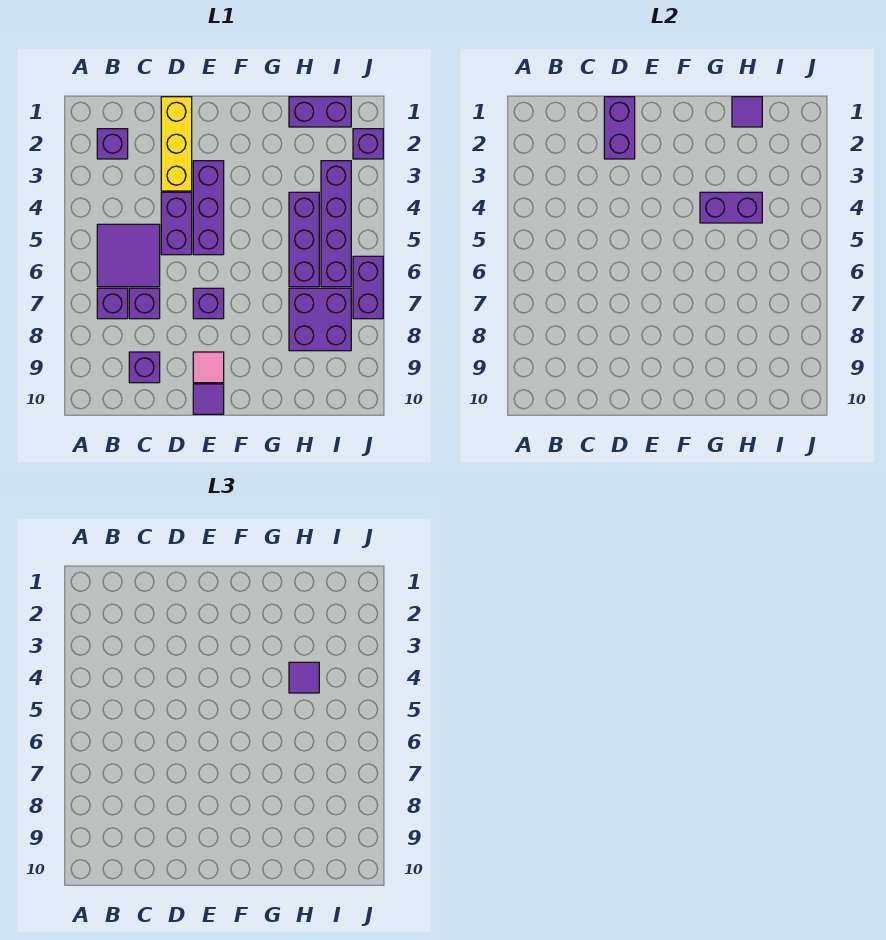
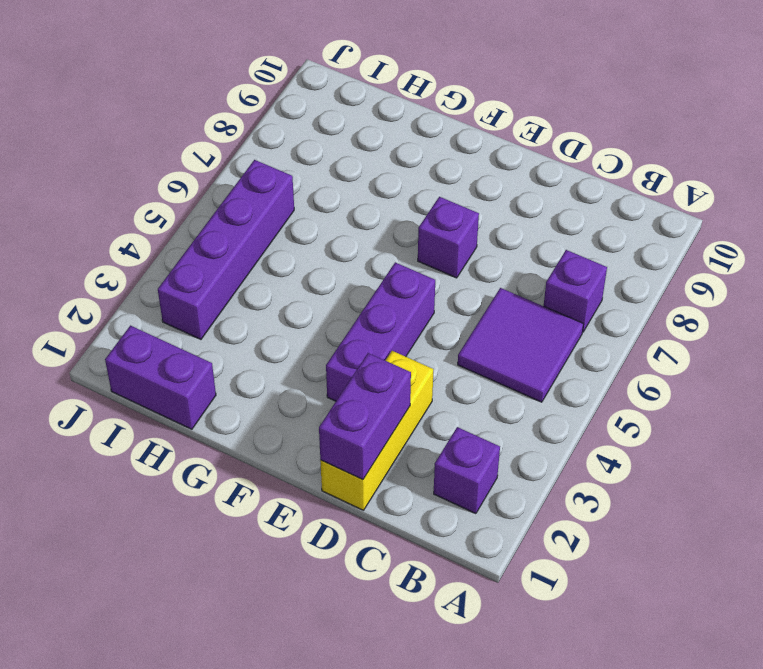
none -> purple brick C7 level 1
none -> purple brick C9 level 1
none -> purple brick D4:D5 level 1

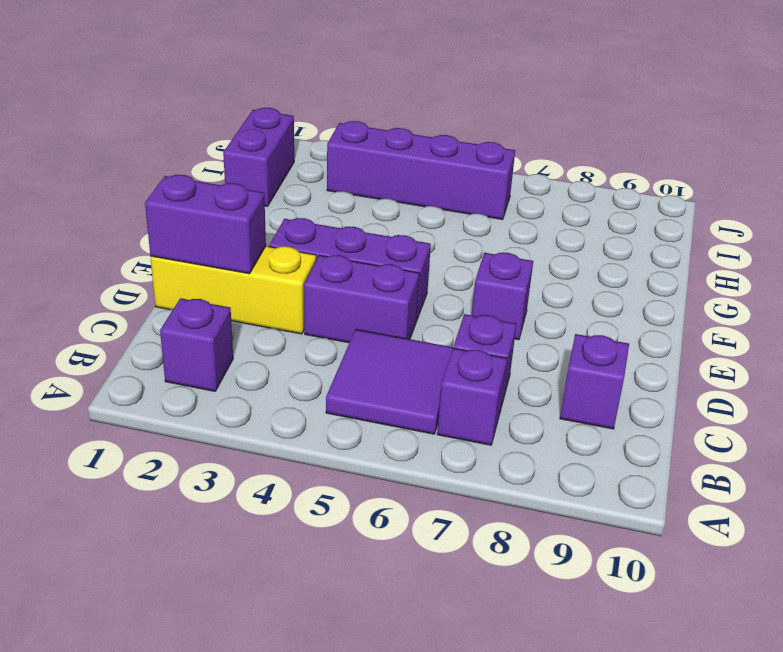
none -> pink tile E9 level 1
none -> purple tile E10 level 1
none -> purple brick H4:H6 level 1

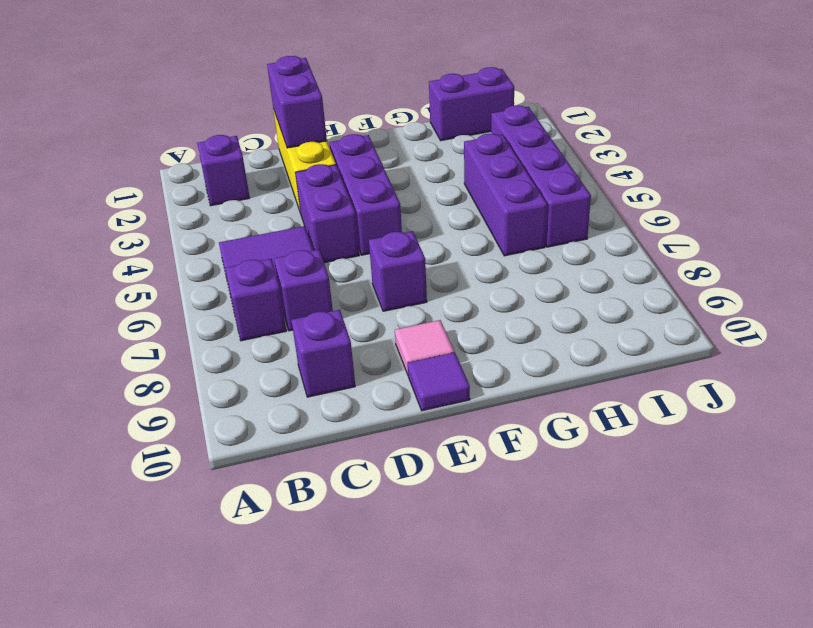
none -> purple brick H7:I8 level 1
none -> purple brick J2 level 1
none -> purple brick J6:J7 level 1

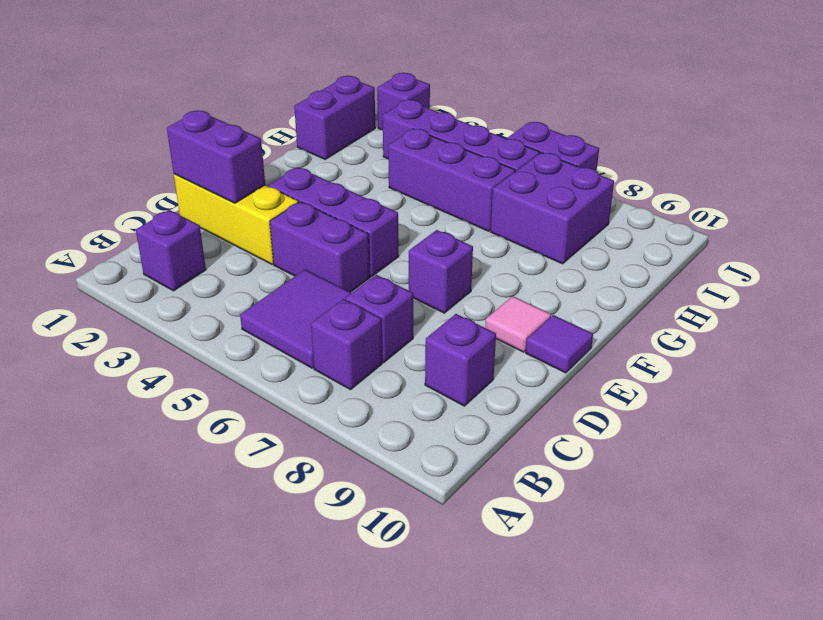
none -> purple brick G4:H4 level 2
none -> purple tile H1 level 2
none -> purple tile H4 level 3

